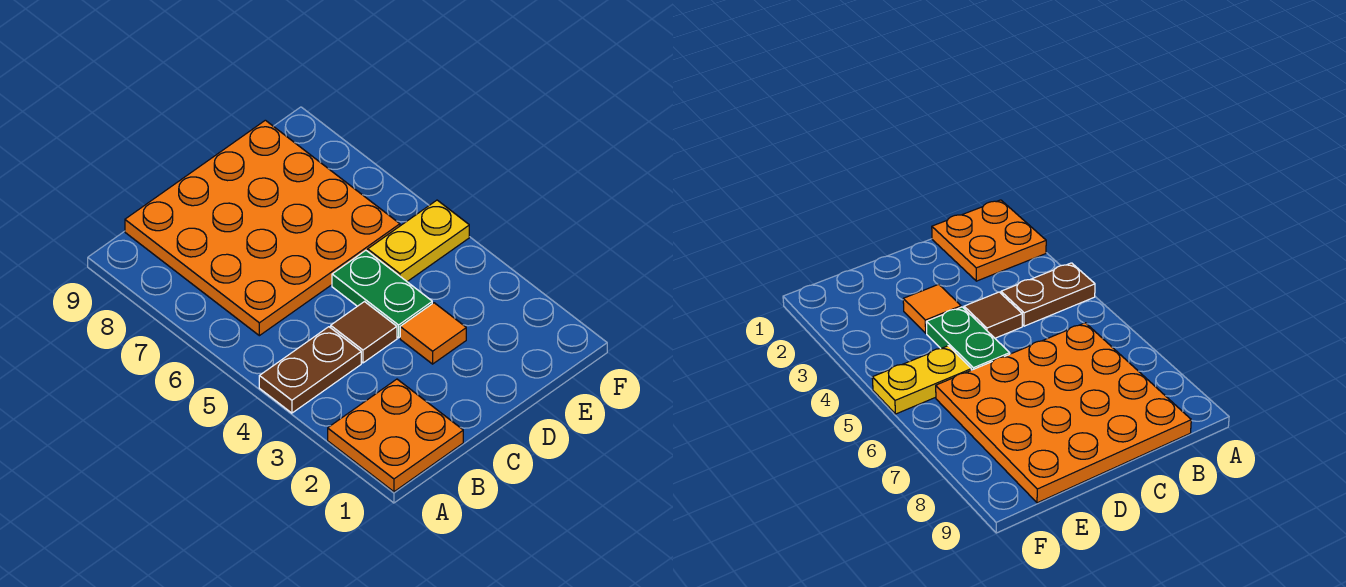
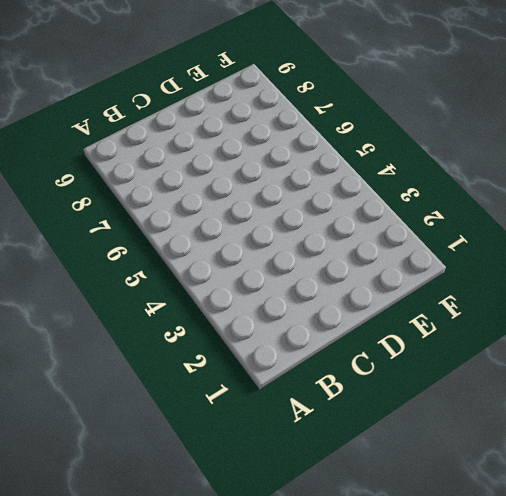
none -> orange plate A1:B2 level 1
none -> brown plate A4:B4 level 1

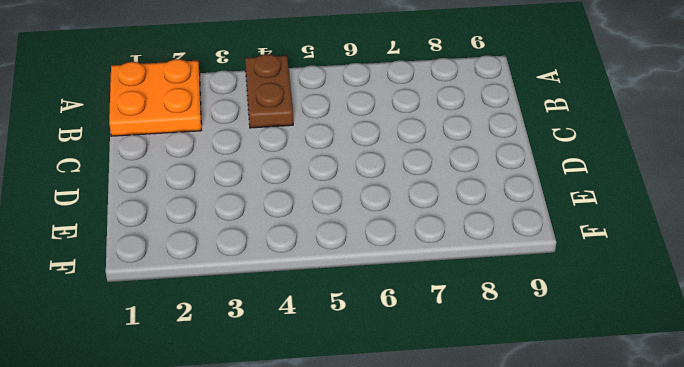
none -> orange plate B6:E9 level 1
none -> brown tile C4 level 1

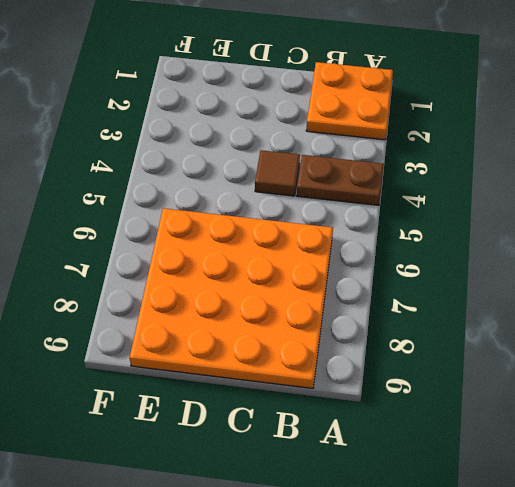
none -> orange tile D3 level 1
none -> green plate D4:D5 level 1

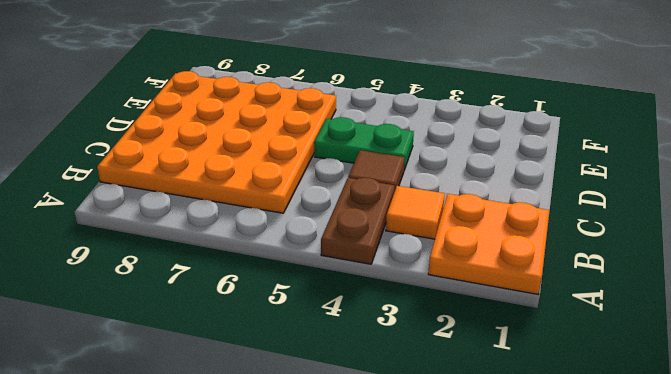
orange tile B3 level 1 -> orange tile D3 level 1
none -> yellow plate E5:F5 level 1

